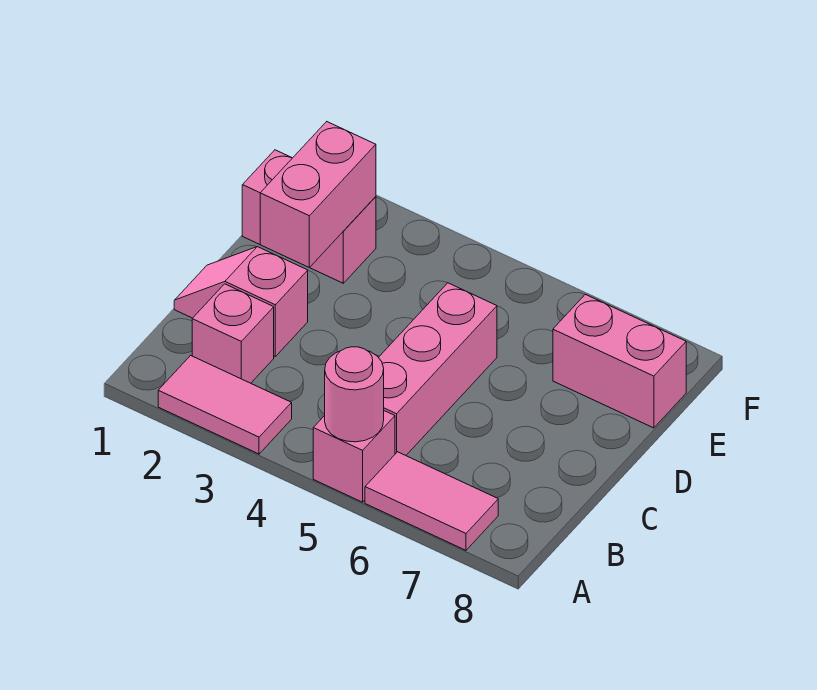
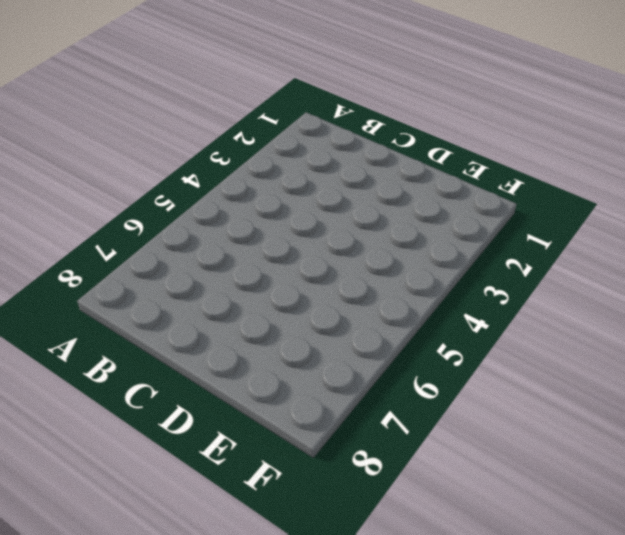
none -> pink tile A2:A3 level 1
none -> pink brick A5 level 1

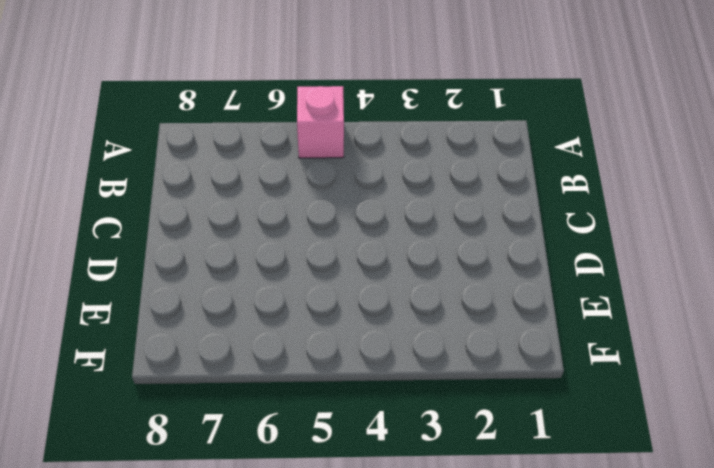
none -> pink tile A2:A3 level 1
none -> pink tile A6:A7 level 1

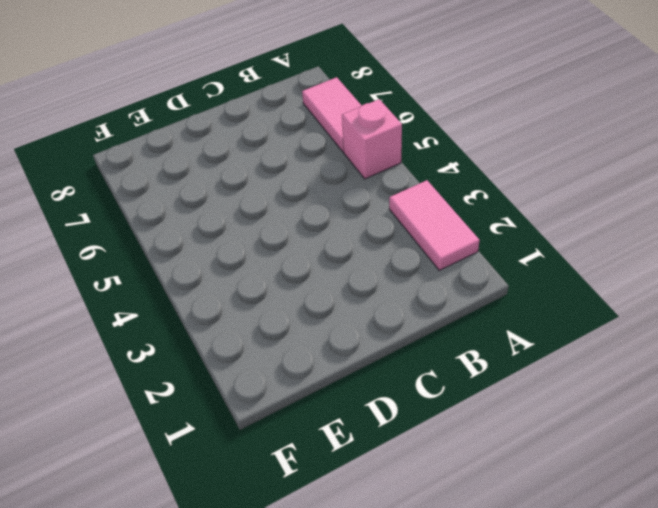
none -> pink brick B2 level 1
none -> pink brick B5:D5 level 1

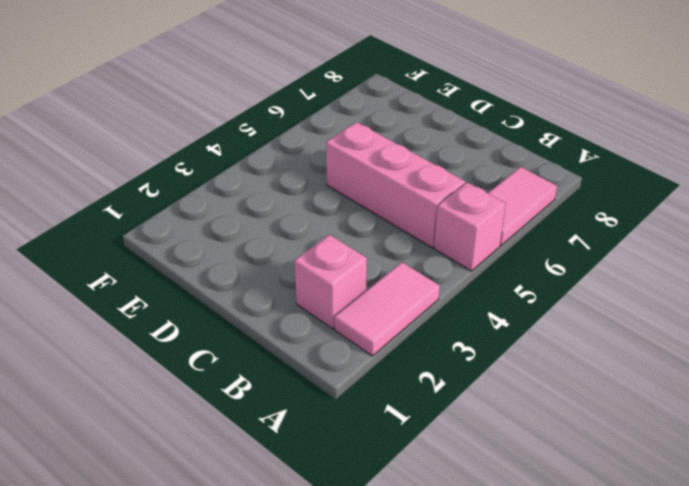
none -> pink slope C1:C2 level 1 top 2
none -> pink brick E1:E2 level 1

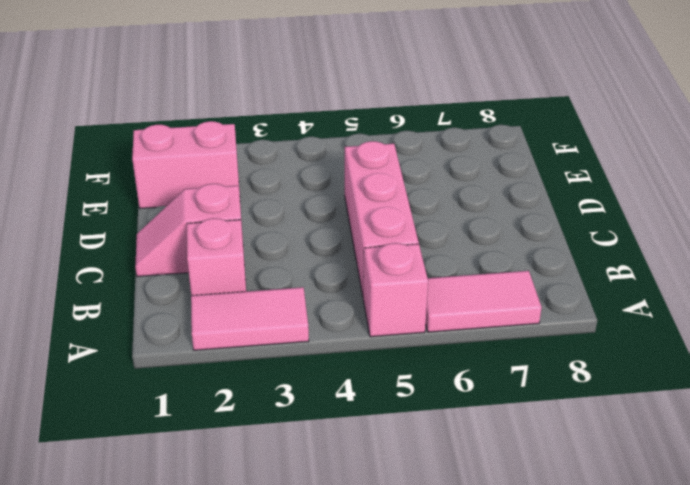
none -> pink brick E7:E8 level 1
none -> pink round brick A5 level 2

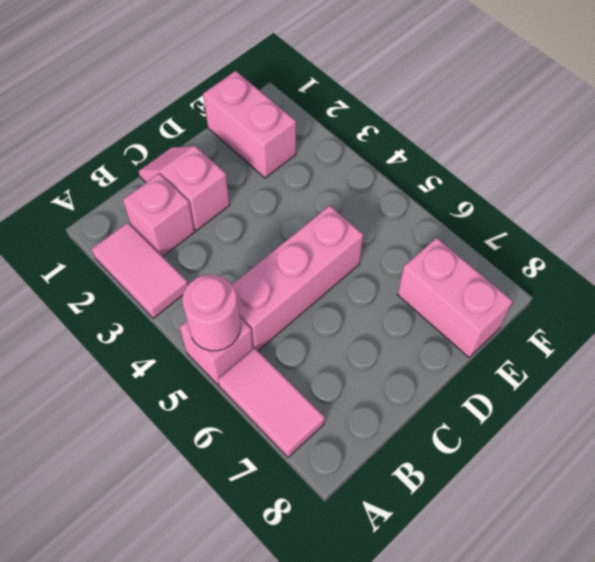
none -> pink brick D2:E2 level 2

